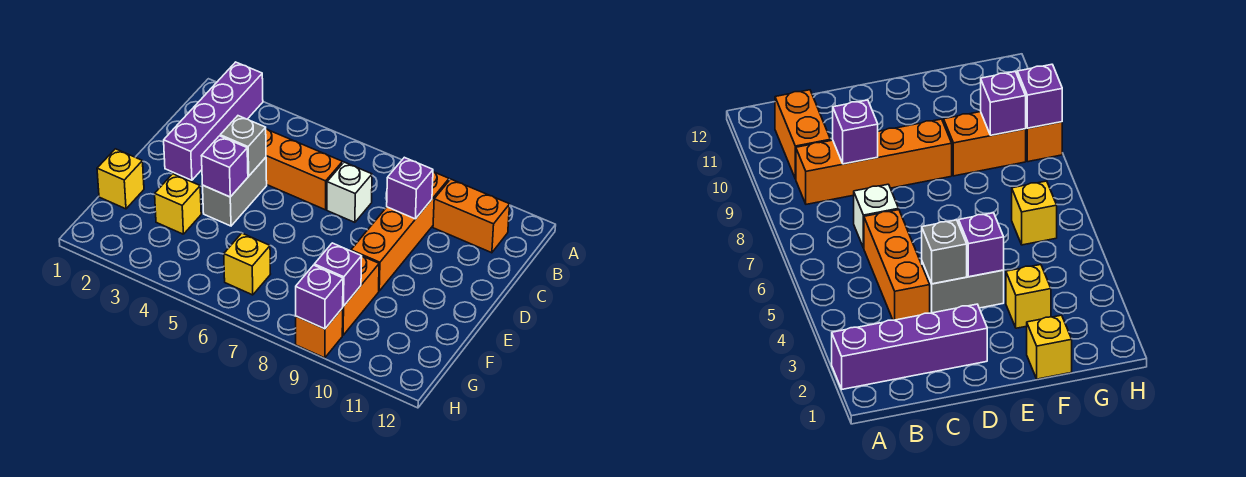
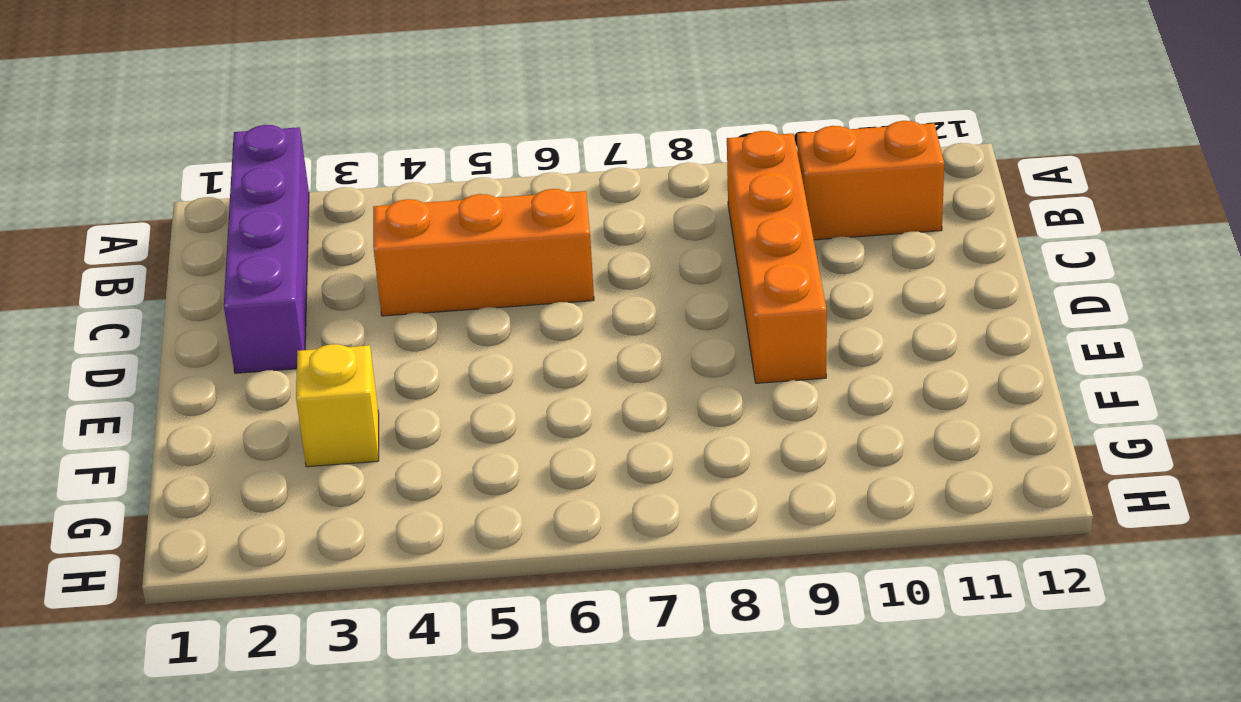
none -> white brick C7 level 1
none -> grey brick D4:E4 level 1
none -> yellow brick F1 level 1

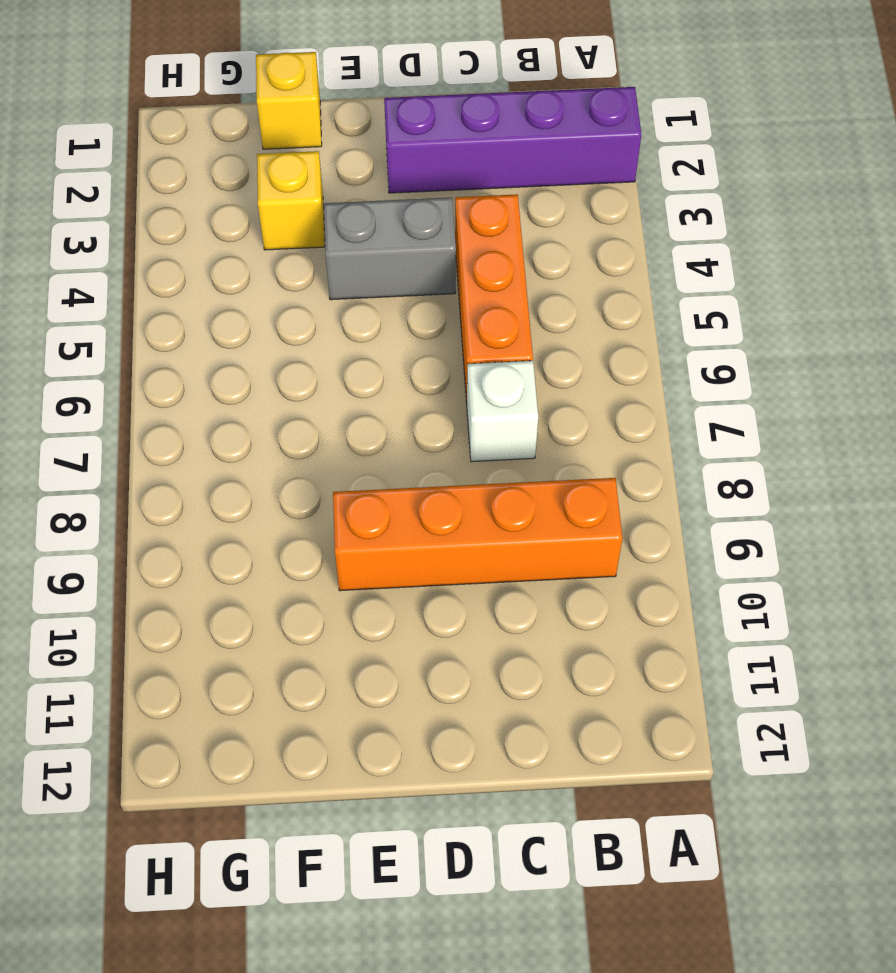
none -> orange brick B10:B11 level 1
none -> orange brick F9:G9 level 1
none -> yellow brick G6 level 1

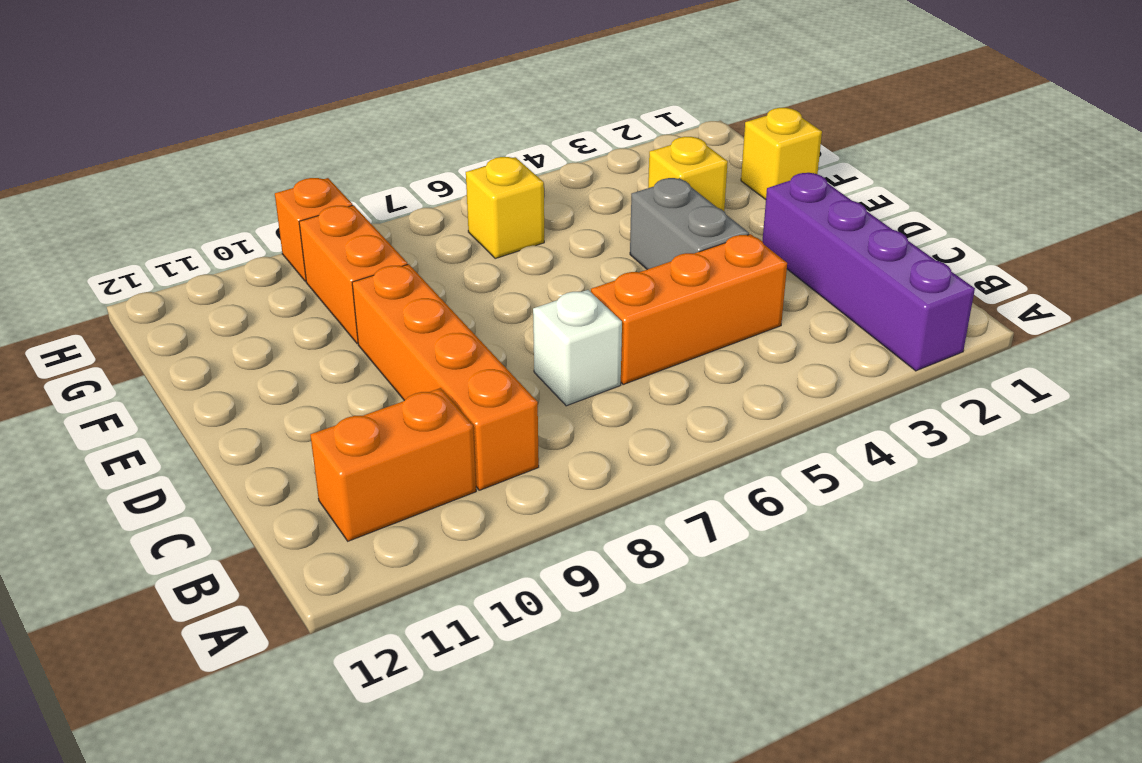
none -> purple brick C9 level 2
none -> grey brick D4 level 2
none -> purple brick E4 level 2

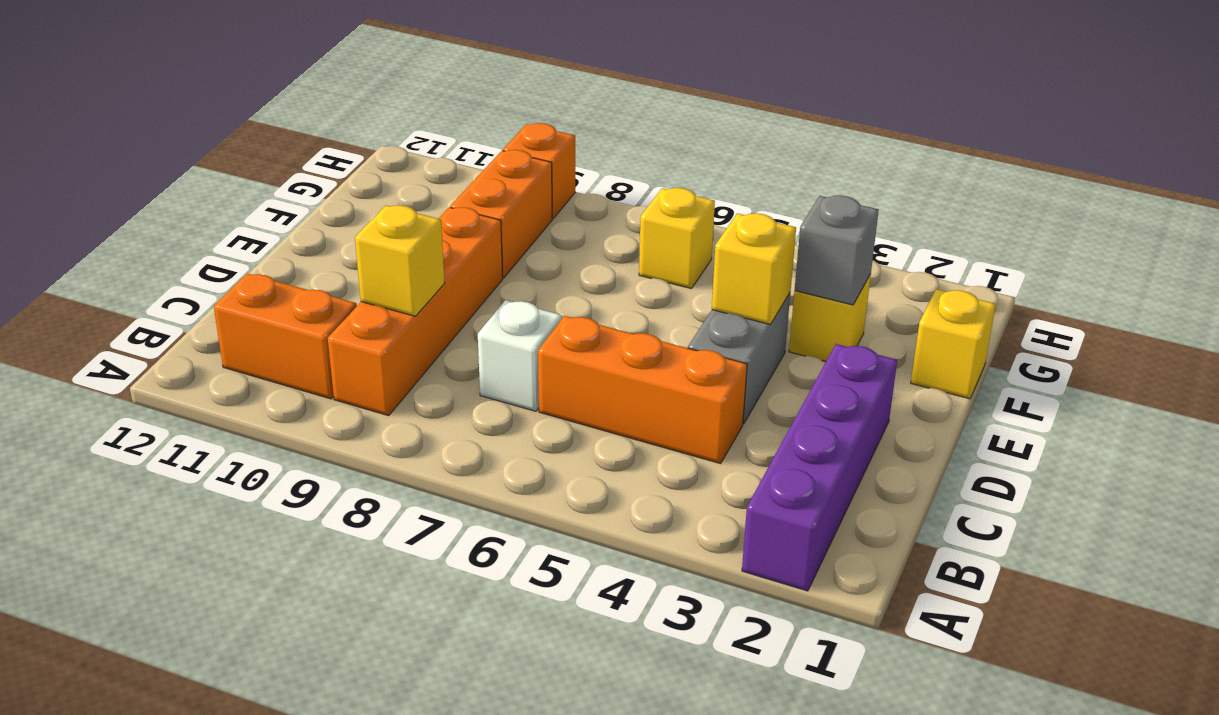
yellow brick C9 level 2 -> purple brick C9 level 2
yellow brick E4 level 2 -> purple brick E4 level 2
grey brick F3 level 2 -> grey brick D4 level 2
none -> purple brick G9 level 2
none -> purple brick H9 level 2

